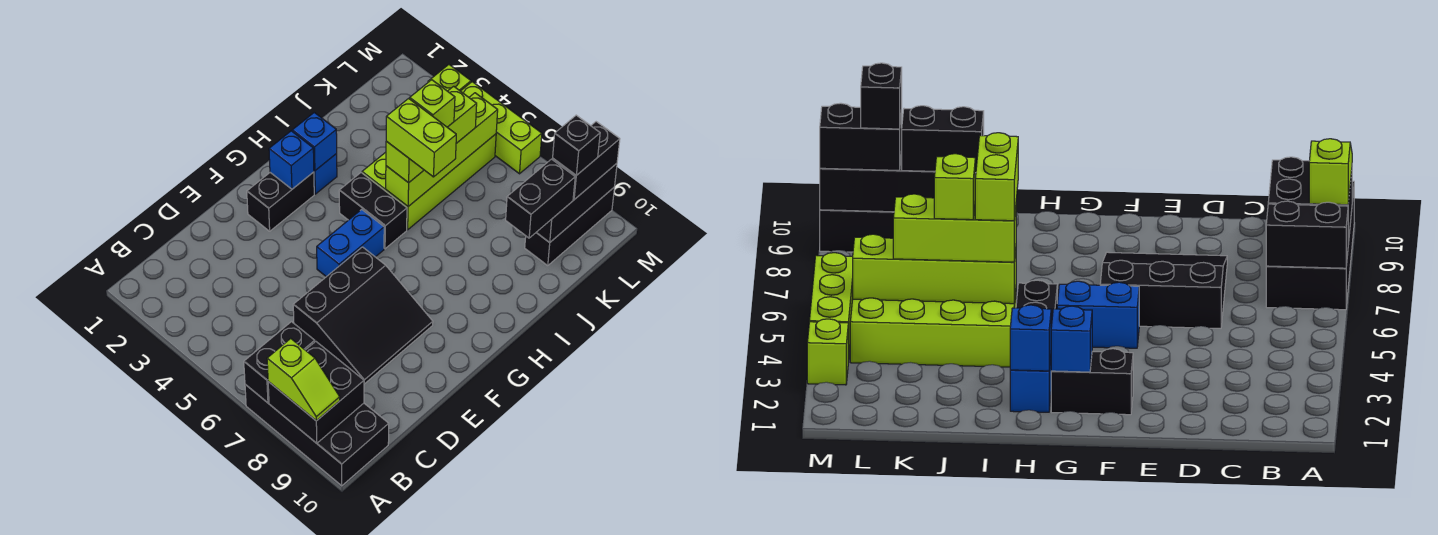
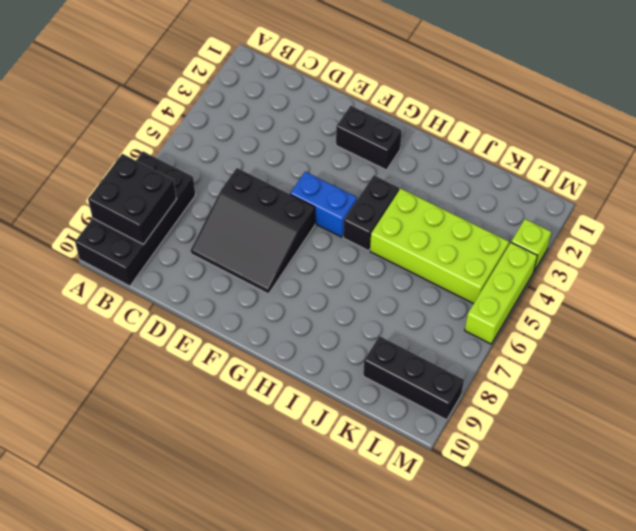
none -> blue brick H2 level 1
none -> black brick A7:B7 level 2
none -> blue brick G2 level 2

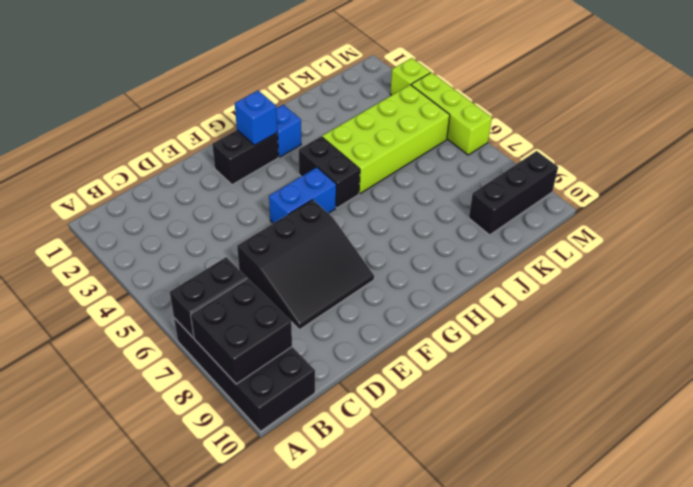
none -> blue brick H2 level 2
none -> lime brick I5:L5 level 2
none -> black brick K9:M9 level 2

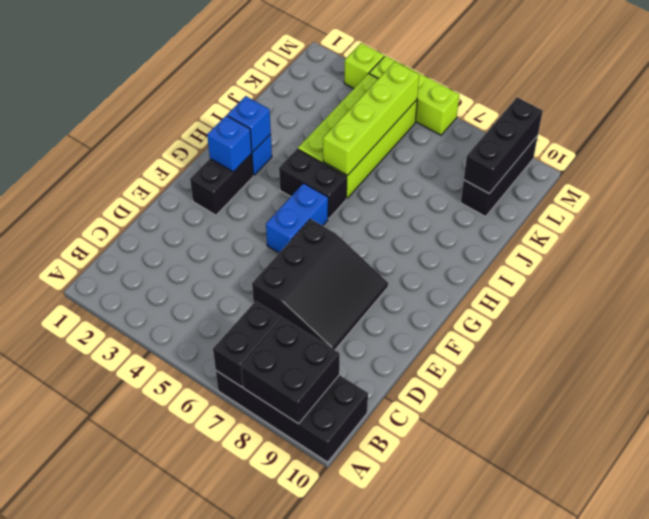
none -> lime slope A8:A9 level 3 top 8
none -> lime brick I5:K5 level 3
none -> black brick J9:K9 level 3

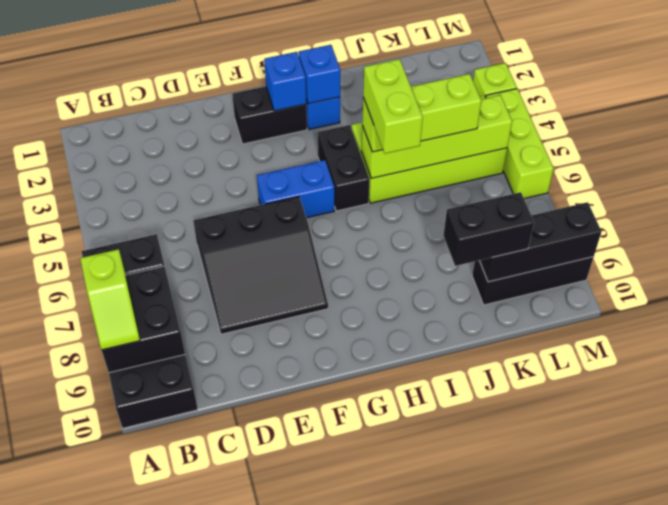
none -> black brick L9:M9 level 3
none -> lime brick J5 level 4
none -> black brick L9 level 4

